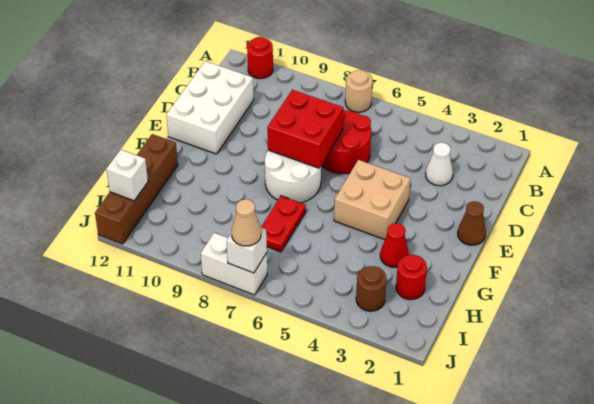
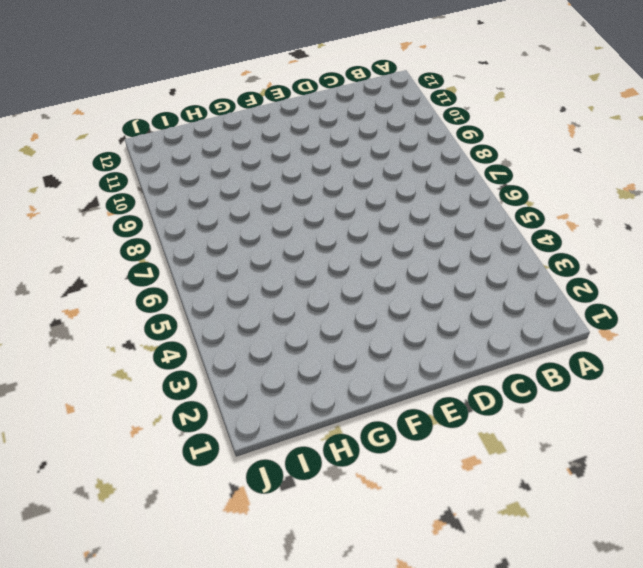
none -> tan round brick A7 level 1
none -> red round brick A11 level 1
none -> white cone C3 level 1

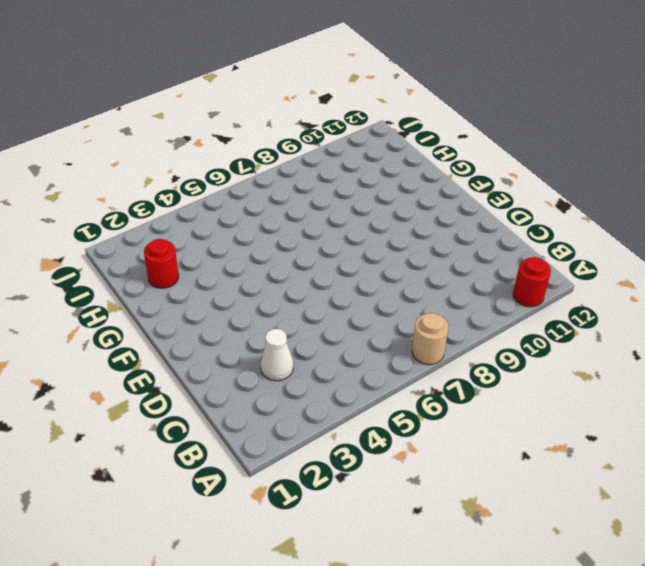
none -> red round brick C6:D7 level 1
none -> white brick C11:E12 level 1
none -> brown cone E1 level 1

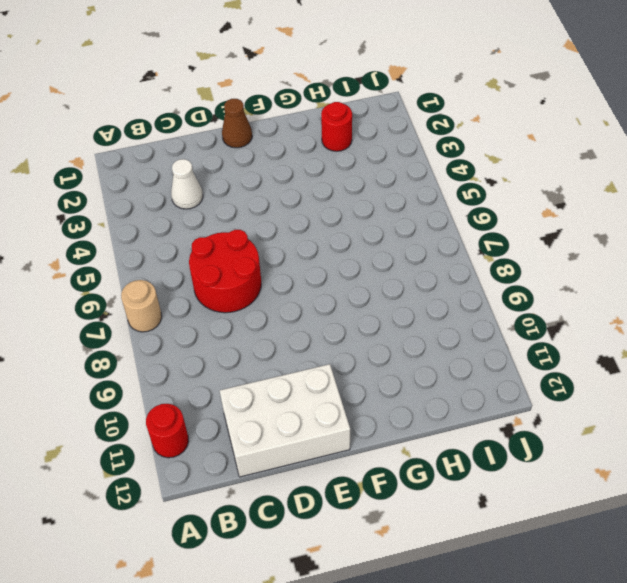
none -> tan brick E4:F5 level 1
none -> white round brick E7:F8 level 1
none -> red cone G3 level 1

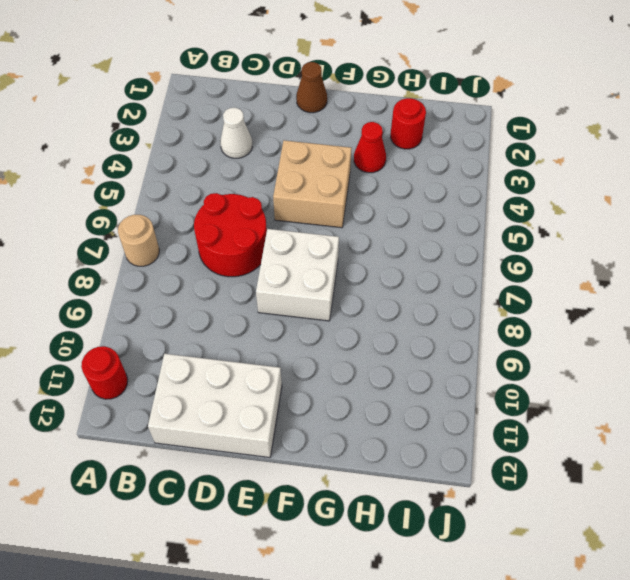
white brick E7:F8 level 1 -> white round brick E7:F8 level 1
none -> red plate G7:H7 level 1
none -> brown brick G12:J12 level 1
none -> brown round brick I3 level 1

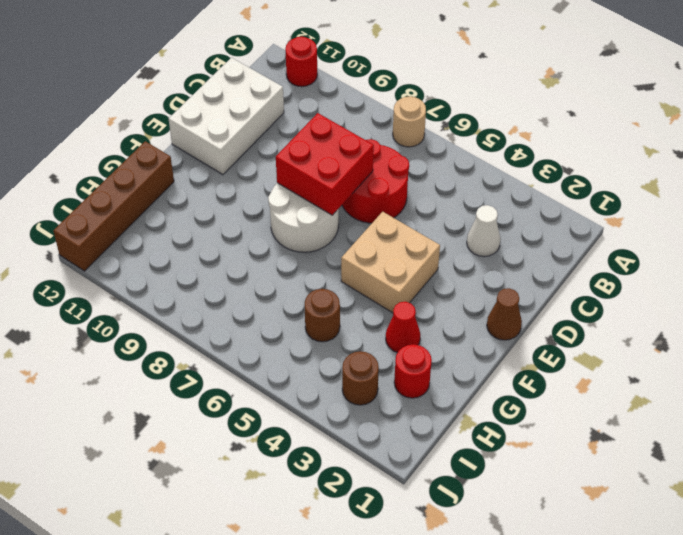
brown round brick H5 level 1 -> none
none -> red plate G7:H7 level 1
none -> white brick J7:J8 level 1
none -> white brick I12 level 2

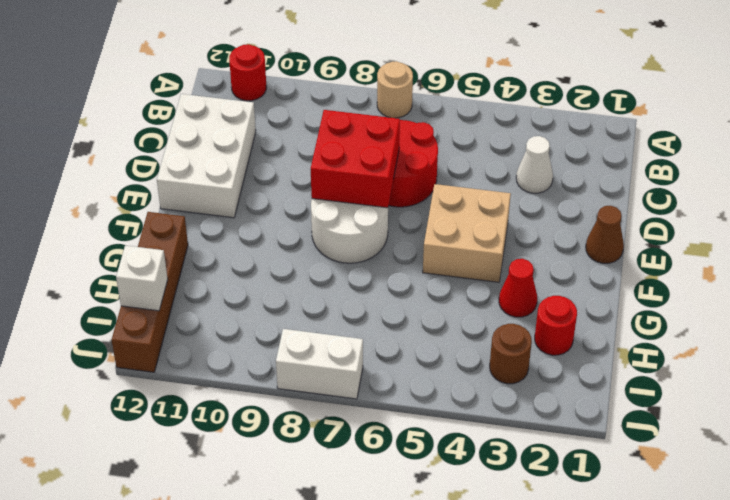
none -> red plate G7:H7 level 1
none -> white brick J7 level 2
none -> tan cone J7 level 3

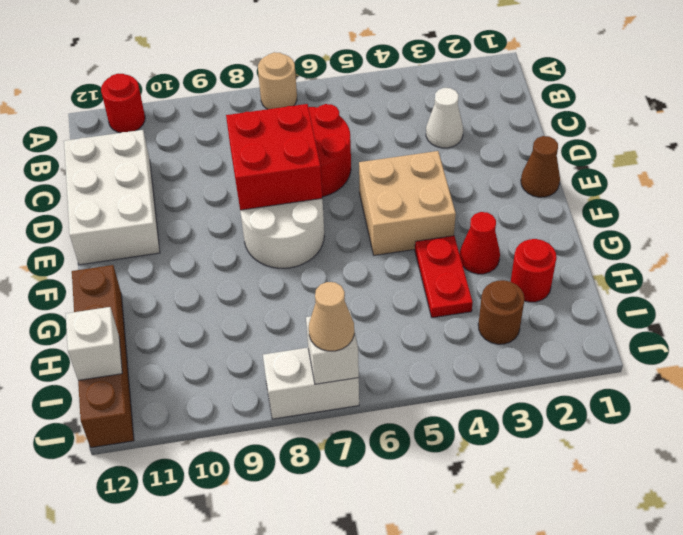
red plate G4:H4 level 1 -> red plate G7:H7 level 1

